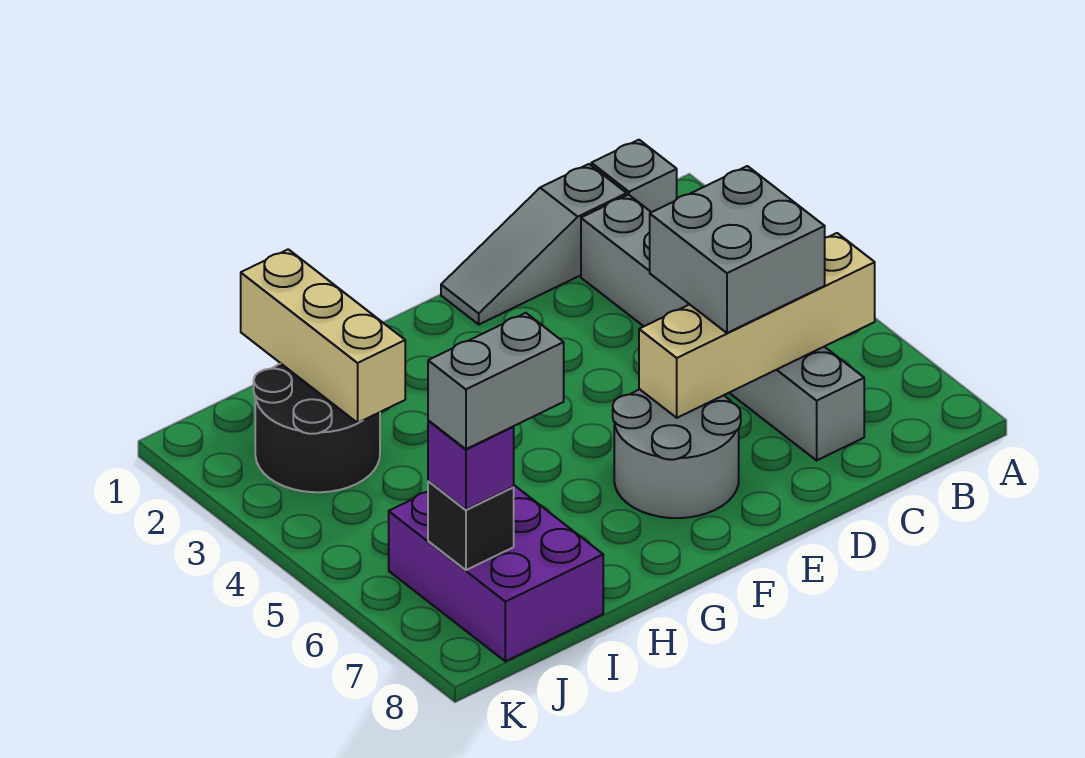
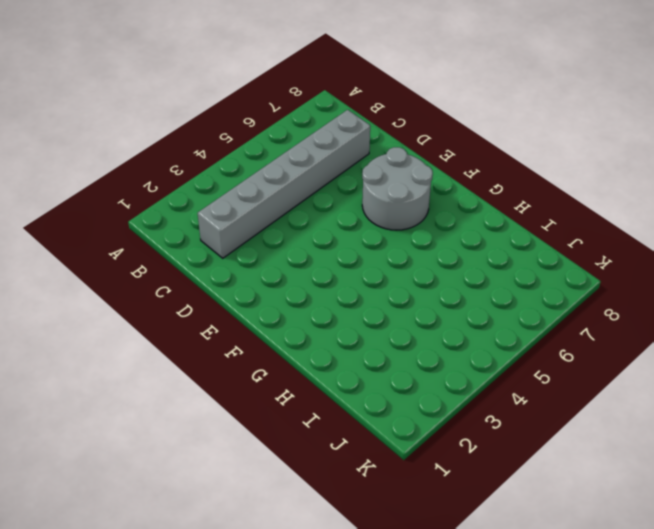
none -> grey brick B1 level 1
none -> grey slope C1:E1 level 1 top C
none -> black round brick I2:J3 level 1

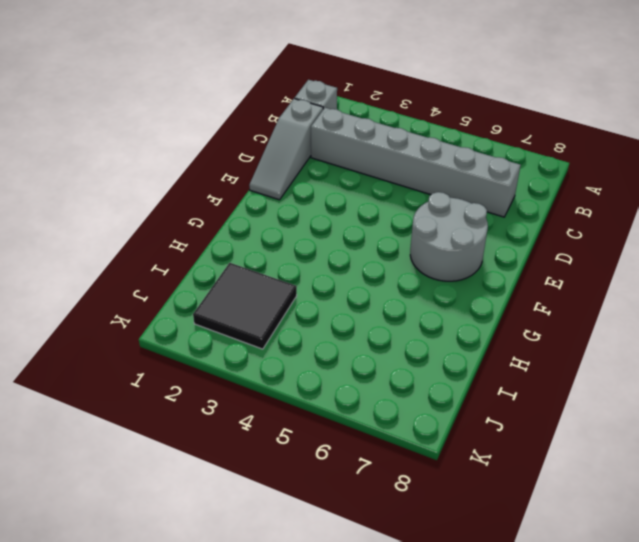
black tile I2:J3 level 1 -> black round brick I2:J3 level 1
none -> purple brick I6:J8 level 1
none -> tan brick B6:E6 level 2
none -> tan brick I1:I3 level 2

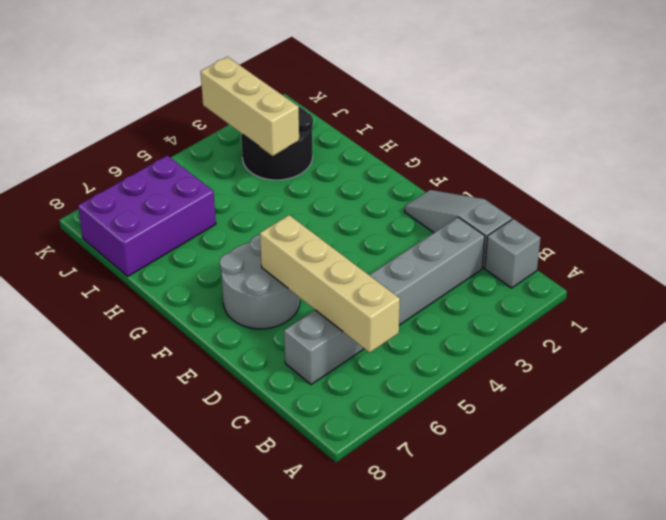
tan brick I3:K3 level 2 -> tan brick I1:I3 level 2
none -> black brick J7 level 2
none -> grey brick C5:D6 level 3
none -> purple brick J7 level 3

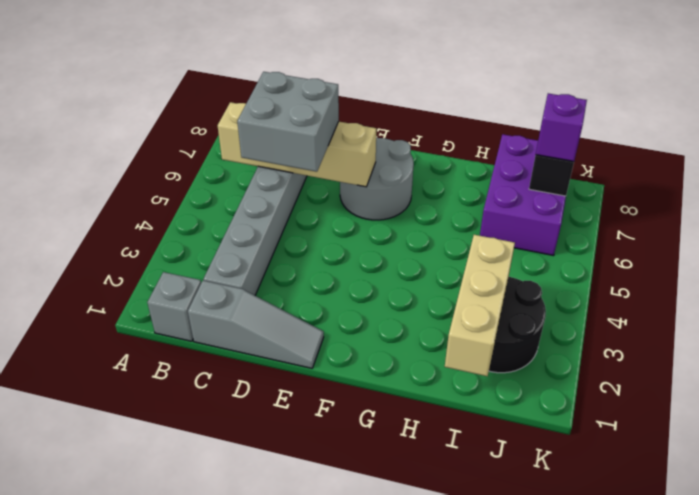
none -> grey brick I7:J7 level 4

